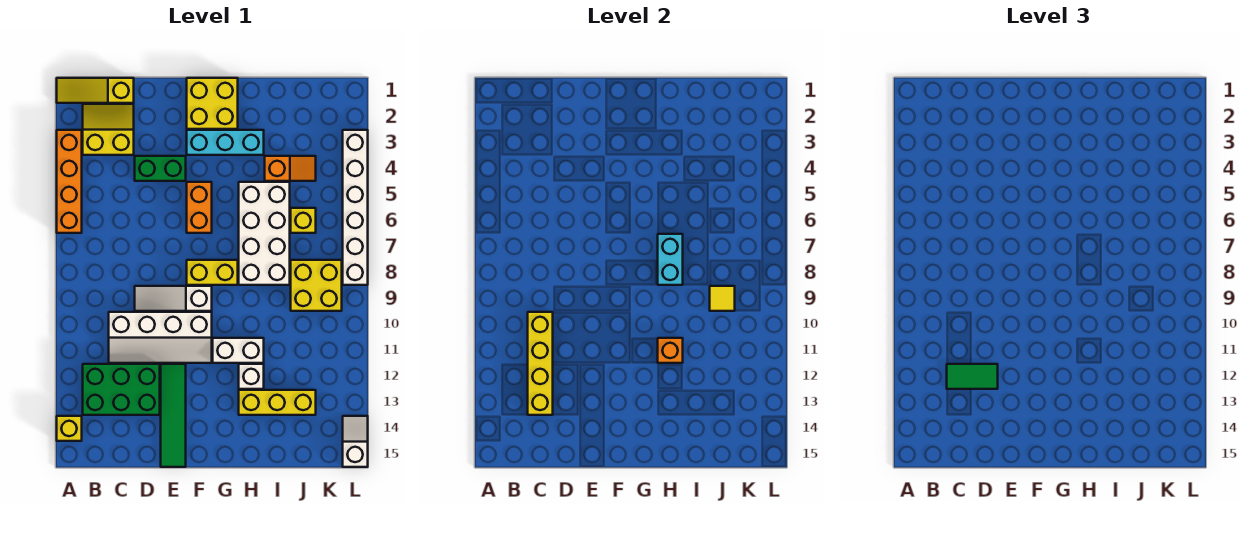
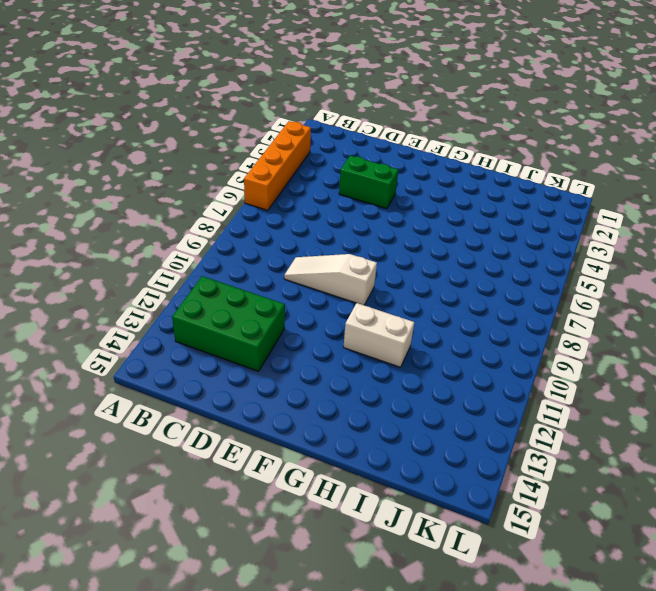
none -> yellow slope A1:C1 level 1 top C
none -> yellow brick A14 level 1
none -> yellow slope B2:C3 level 1 top 3

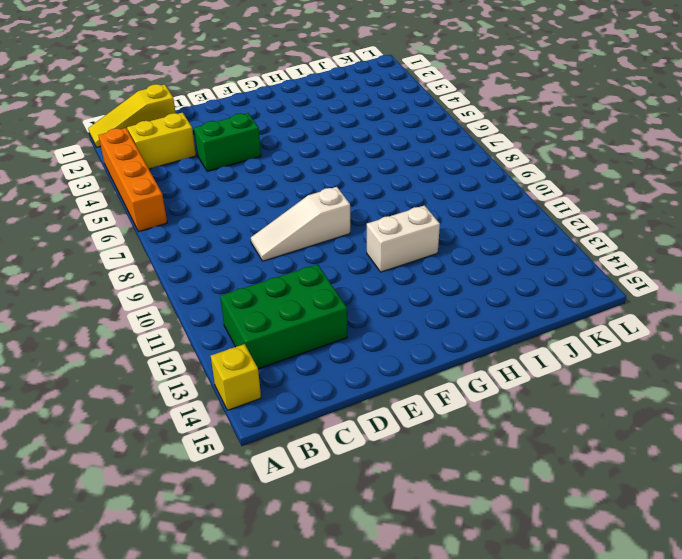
none -> white slope C10:F11 level 1 top 10
none -> green tile E12:E15 level 1
none -> yellow brick F1:G2 level 1

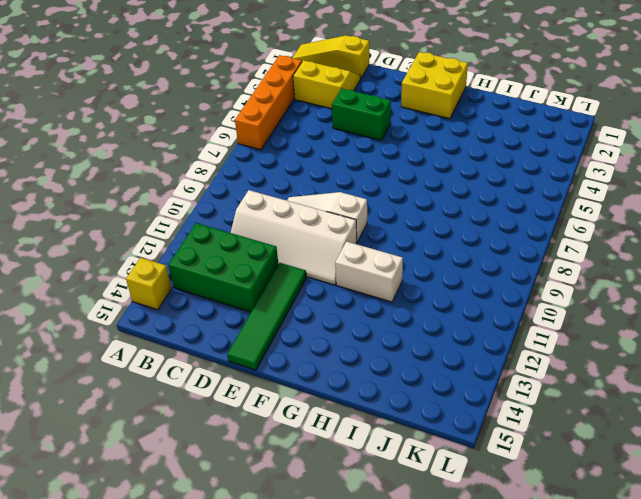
none -> cyan brick F3:H3 level 1
none -> orange brick F5:F6 level 1
none -> yellow brick F8:G8 level 1

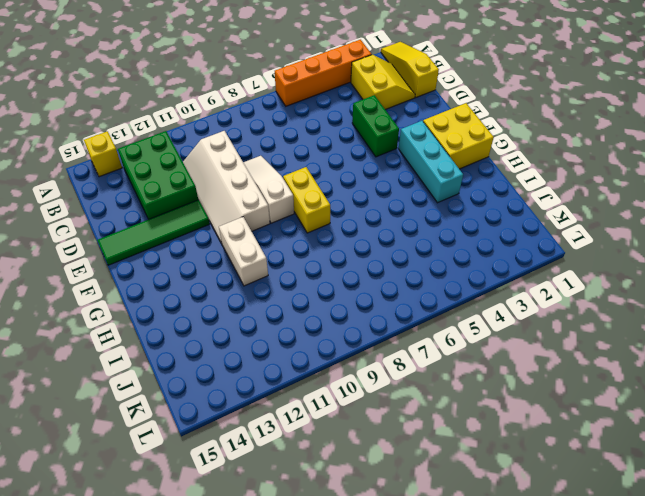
none -> orange brick F5:F6 level 1
none -> white brick H5:I8 level 1
none -> white brick H12 level 1

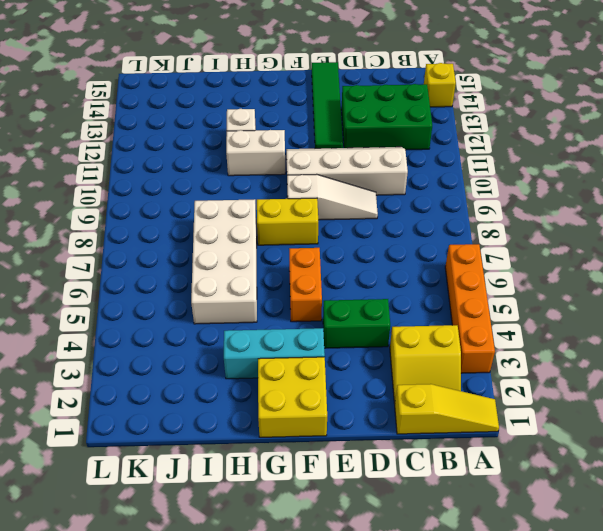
none -> yellow brick H13:J13 level 1
none -> orange slope I4:J4 level 1 top I
none -> yellow brick J6 level 1

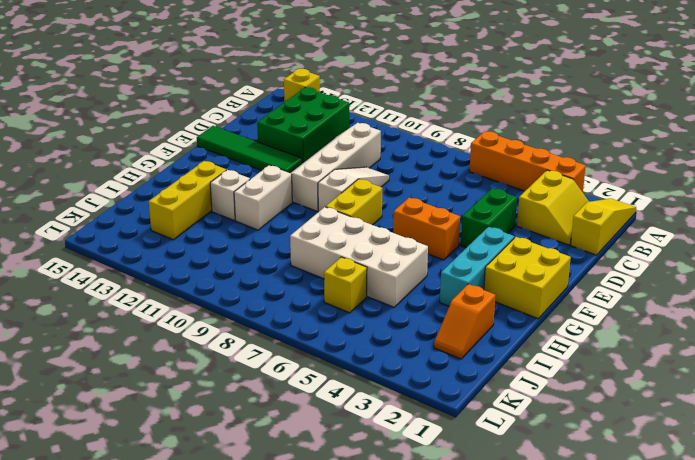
orange slope I2:J2 level 1 top I -> orange slope I4:J4 level 1 top I
none -> yellow brick J8:K9 level 1
none -> white brick L3:L8 level 1
none -> white slope L14:L15 level 1 top 15

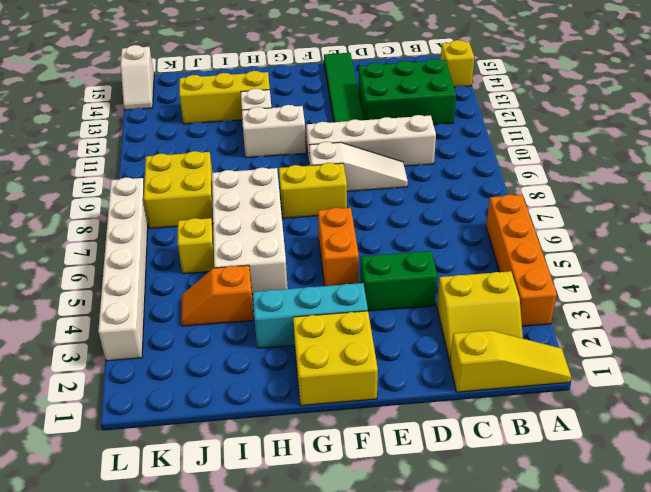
none -> yellow brick C10:C13 level 2
none -> cyan brick H7:H8 level 2
none -> orange brick H11 level 2

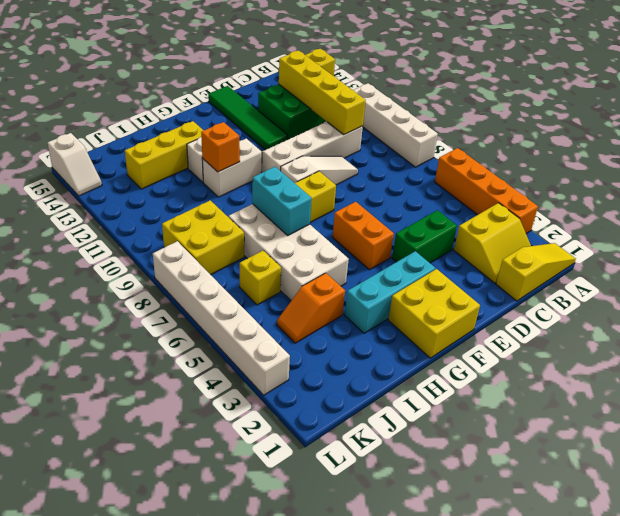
white brick A8:A11 level 1 -> none
none -> yellow tile J9 level 2
none -> green tile C12:D12 level 3

